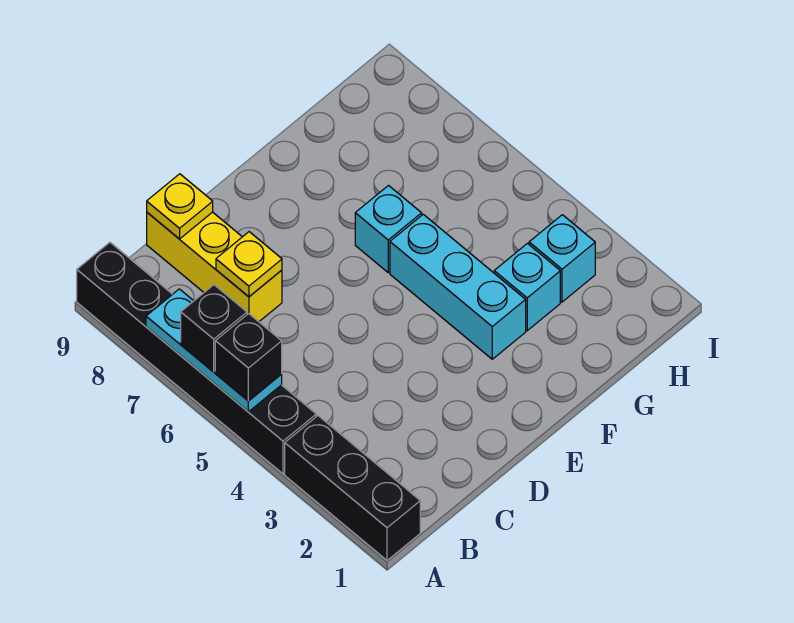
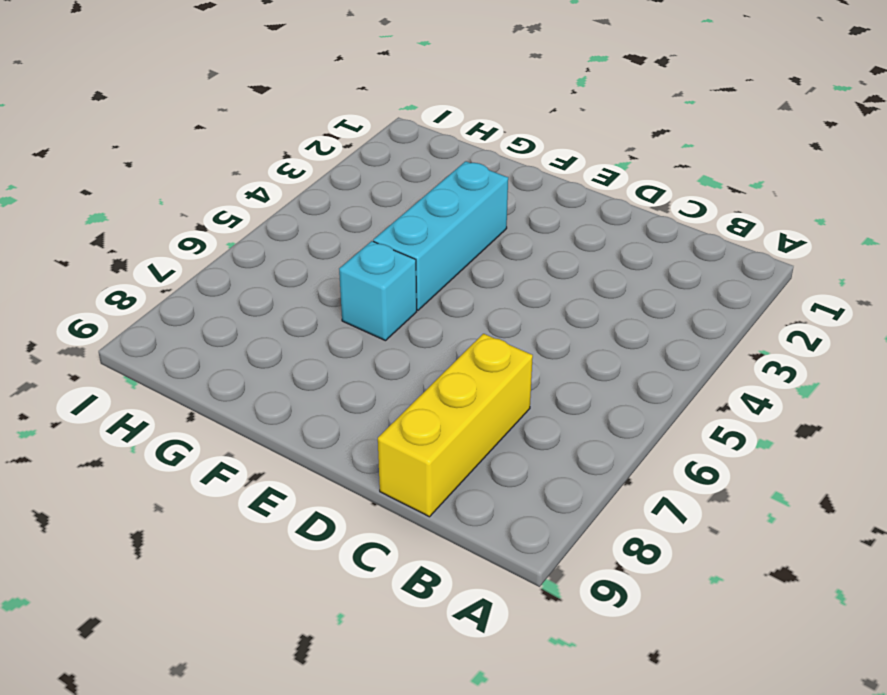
none -> black brick A1:A3 level 1
none -> black brick A4:A9 level 1
none -> cyan brick G3 level 1

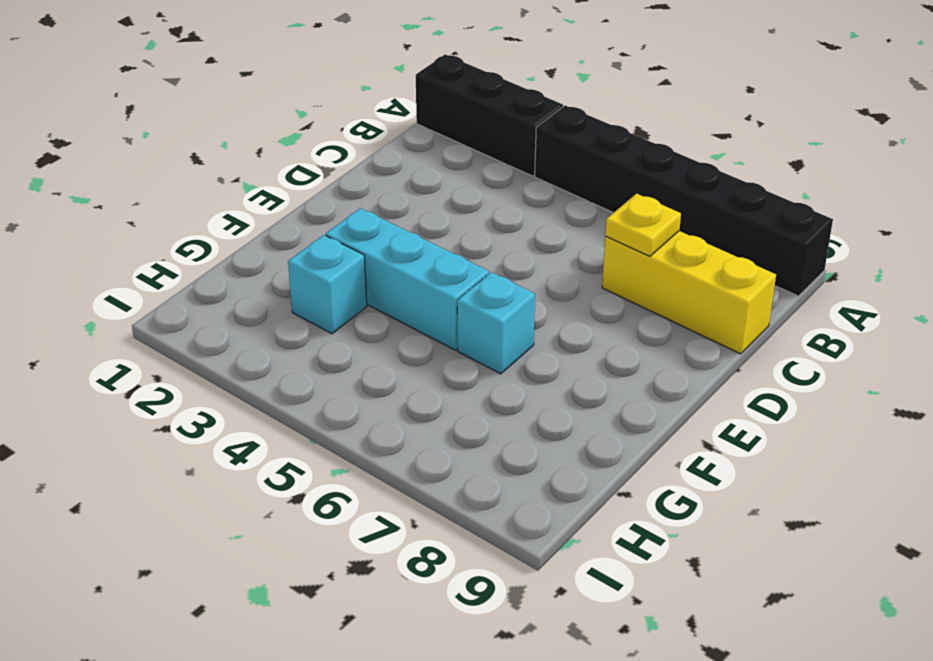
none -> cyan brick H3 level 1
none -> cyan plate A5:A7 level 2
none -> yellow plate C9 level 2

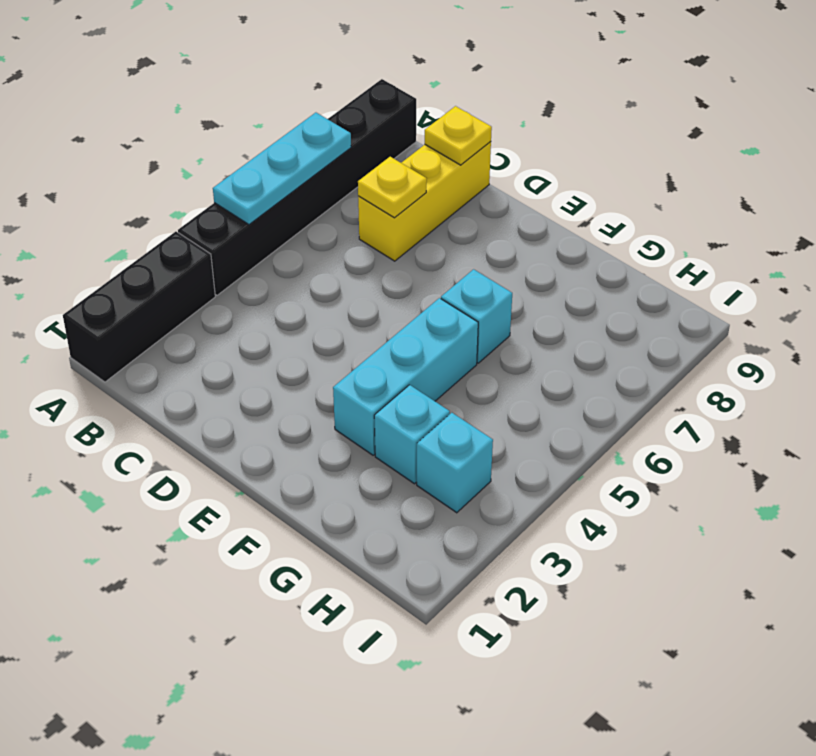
none -> black brick A5 level 3
none -> black brick A6 level 3

